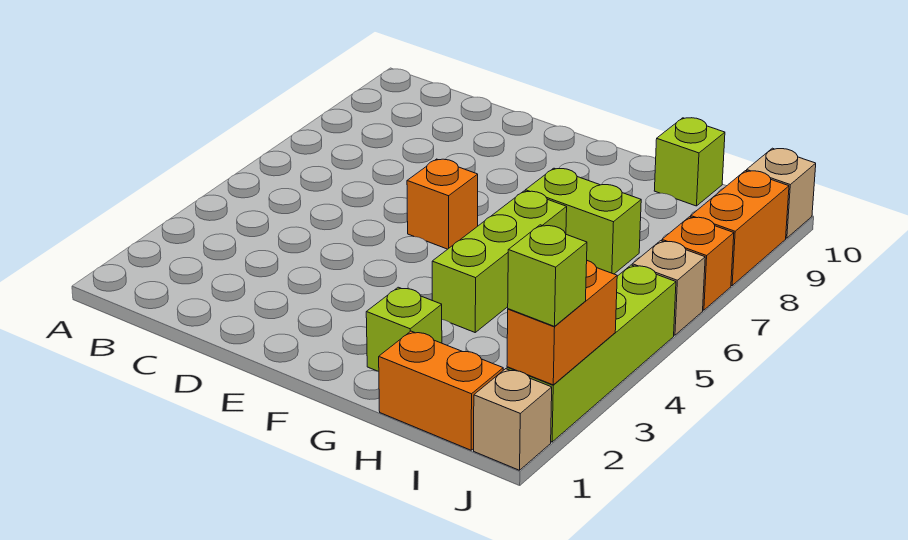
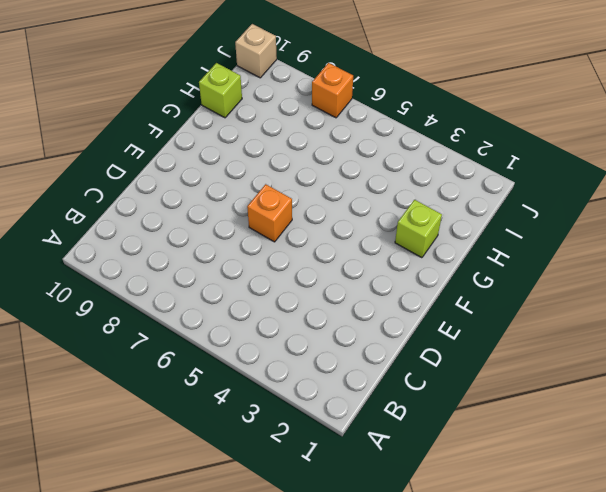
none -> lime brick G4:G6 level 1
none -> lime brick G7:H7 level 1
none -> orange brick H1:I1 level 1

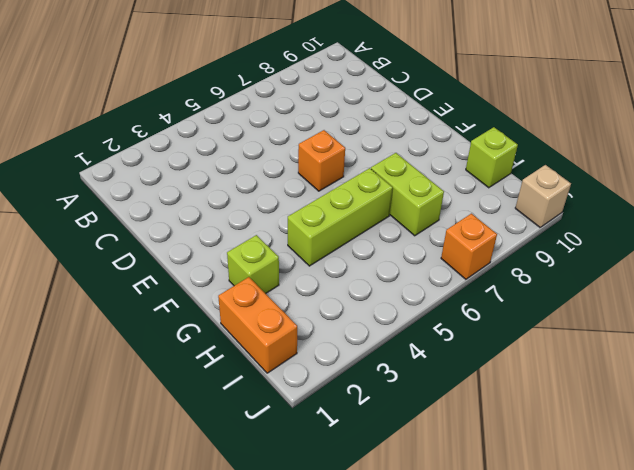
none -> tan brick J1 level 1
none -> lime brick J2:J5 level 1
none -> tan brick J6 level 1

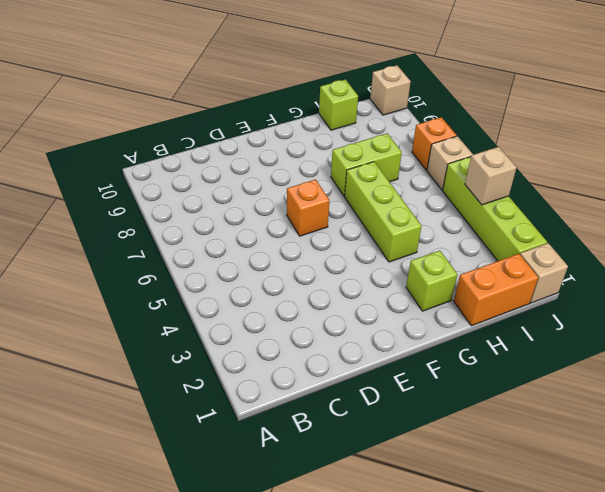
tan brick J4 level 2 -> none
none -> orange brick J8:J9 level 1
none -> orange brick J2:J3 level 2
none -> lime brick J2 level 3

